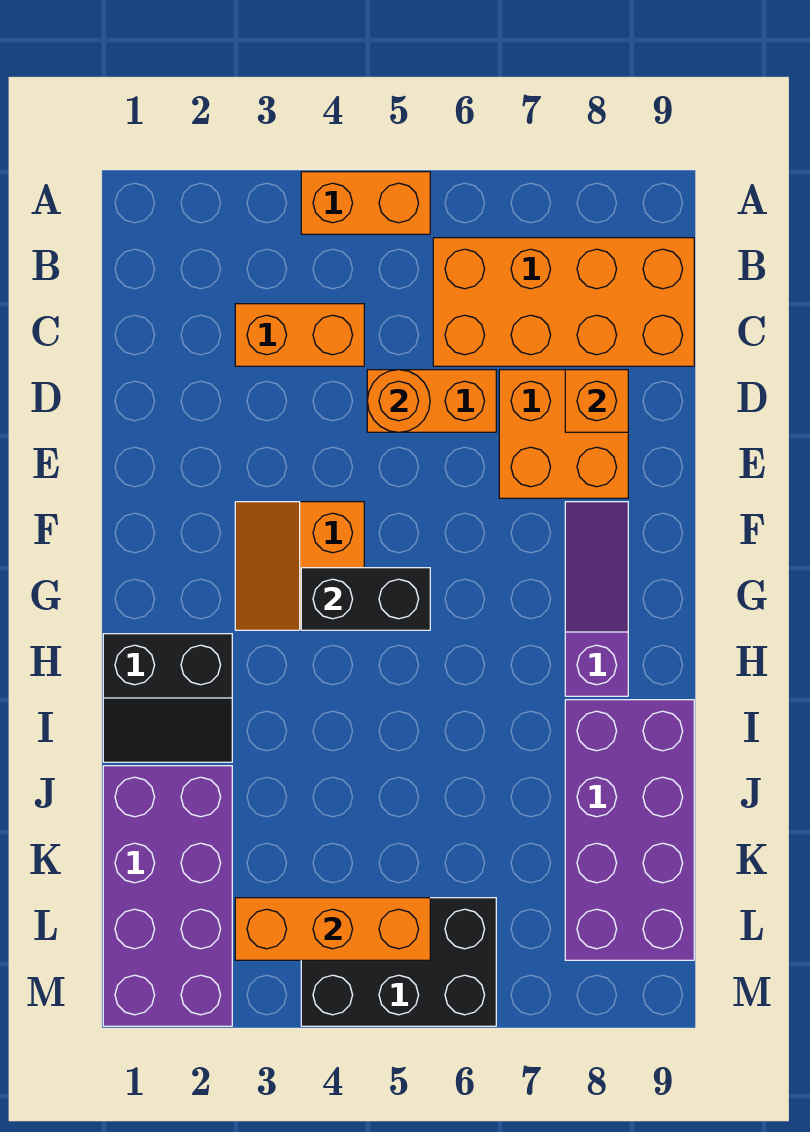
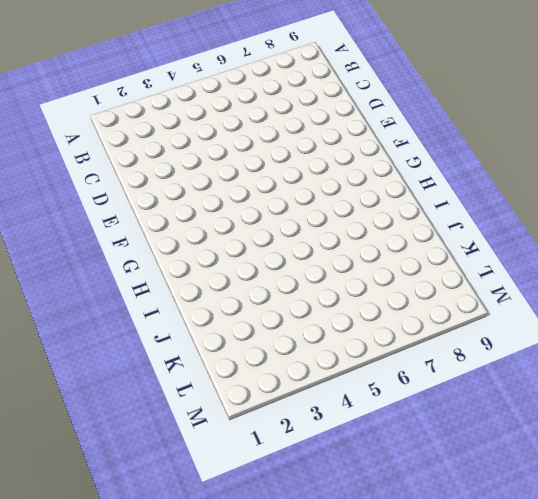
none -> orange brick A4:A5 level 1
none -> orange brick B6:C9 level 1
none -> orange brick C3:C4 level 1

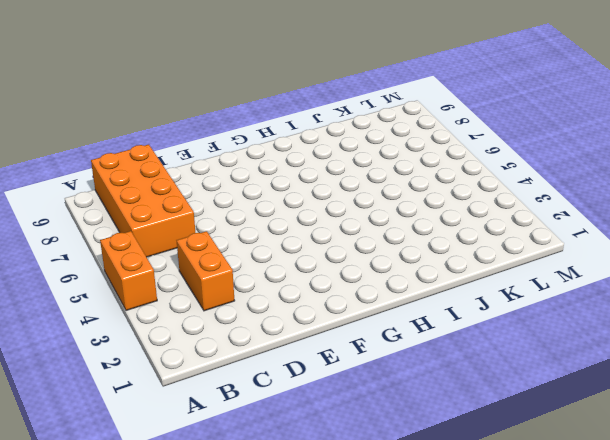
none -> orange brick D5:D6 level 1
none -> orange brick D7:E8 level 1
none -> orange slope F3:G4 level 1 top 4

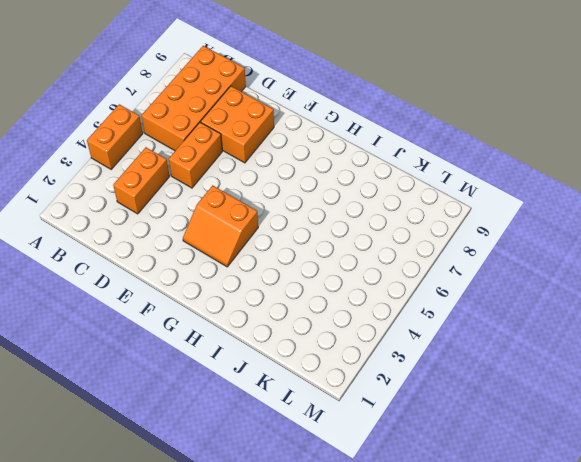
none -> purple slope F8:H8 level 1 top H
none -> black slope H1:I2 level 1 top H
none -> purple brick I8:L9 level 1

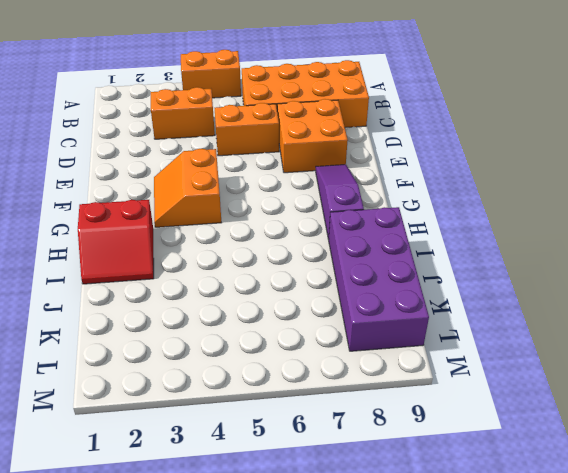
red slope H1:I2 level 1 top H -> black slope H1:I2 level 1 top H
none -> purple brick J1:M2 level 1
none -> black brick L4:M6 level 1
none -> orange round brick D5 level 2

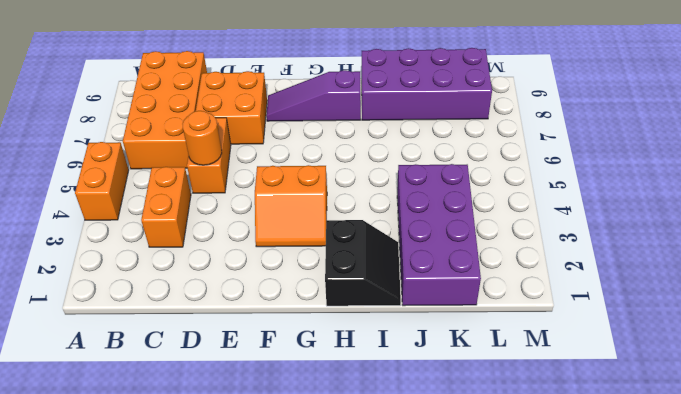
purple brick J1:K4 level 1 -> purple brick J1:M2 level 1
none -> black brick L4:M6 level 1
none -> orange brick D8 level 2
none -> black brick G4:G5 level 2

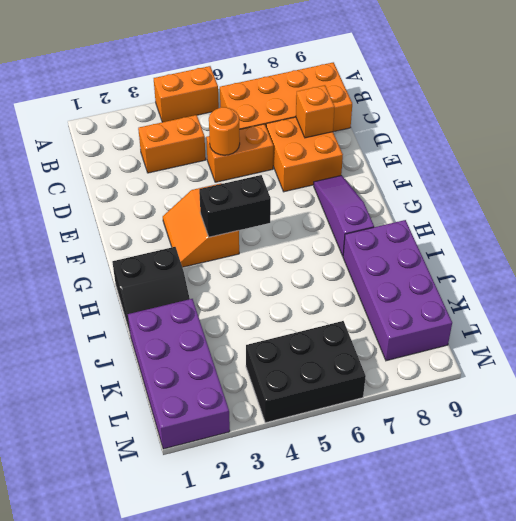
none -> orange brick L3:L5 level 2

